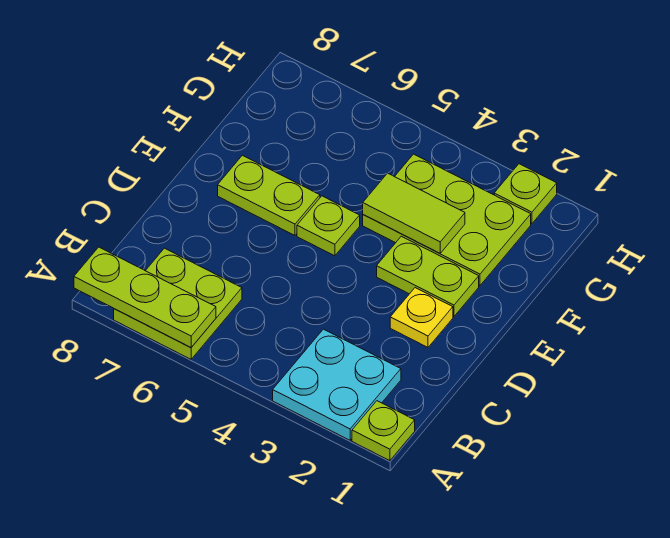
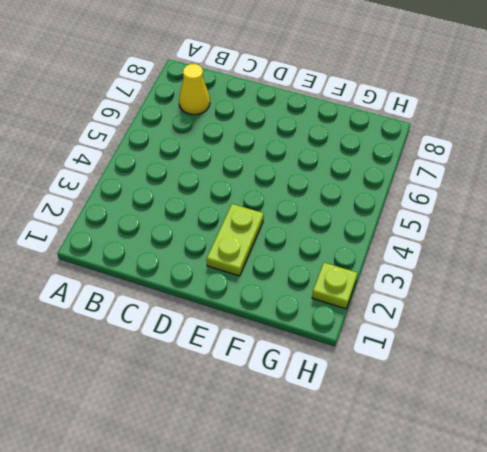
yellow cone B7 level 1 -> lime plate A6:B7 level 1
none -> lime plate A1 level 1
none -> cyan plate A2:B3 level 1

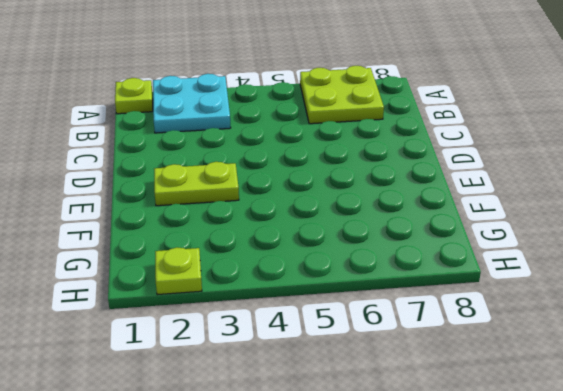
none -> yellow plate D2 level 1
none -> lime plate E5 level 1

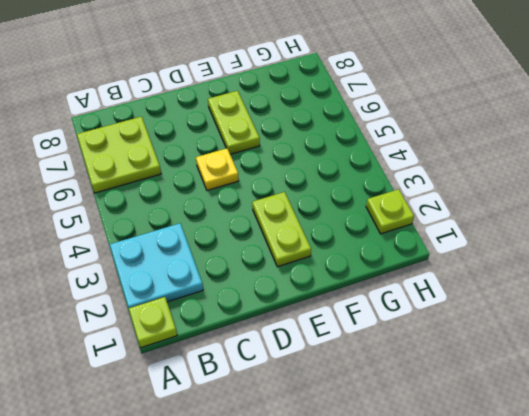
yellow plate D5 level 1 -> yellow plate D2 level 1
none -> lime plate E5 level 1
none -> lime plate F2:G4 level 1

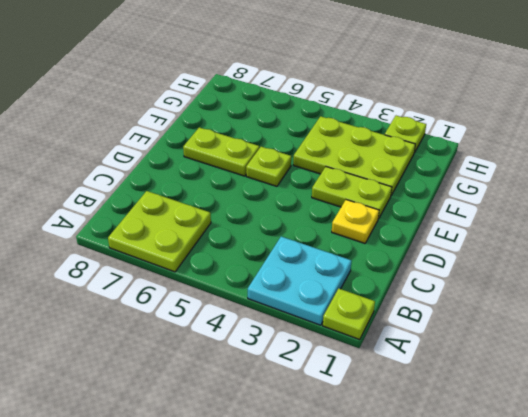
none -> lime plate A6:A8 level 2
none -> lime tile F3:F4 level 2

